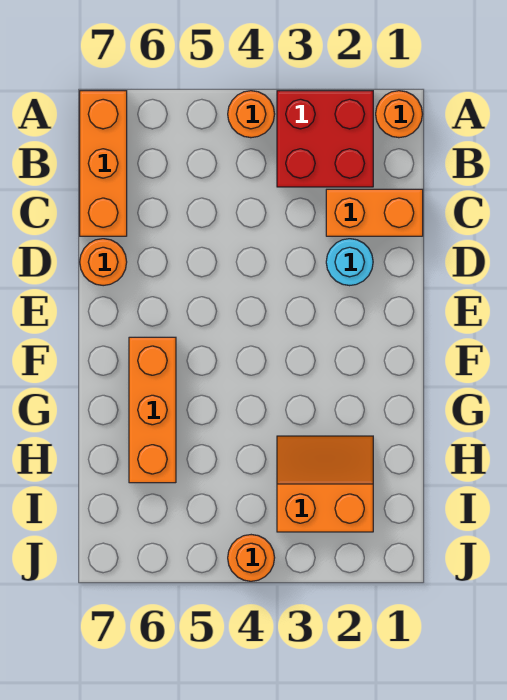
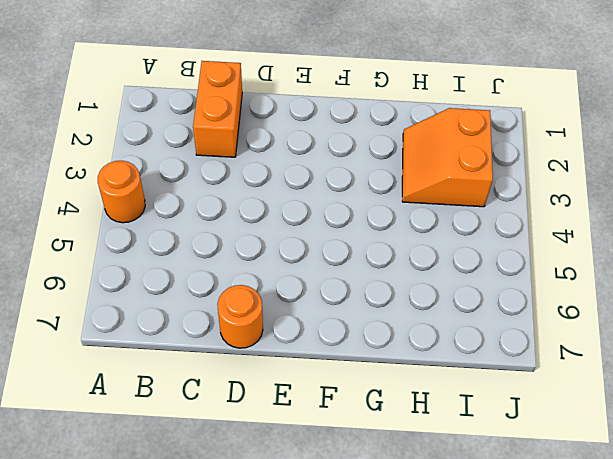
none -> orange round brick A1 level 1
none -> red brick A2:B3 level 1

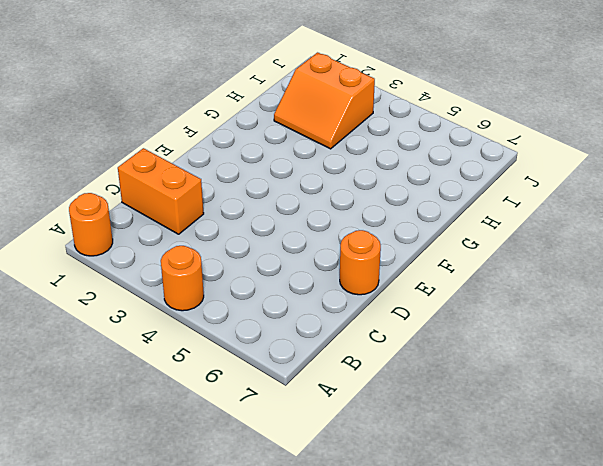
none -> red brick A2:B3 level 1
none -> orange brick A7:C7 level 1

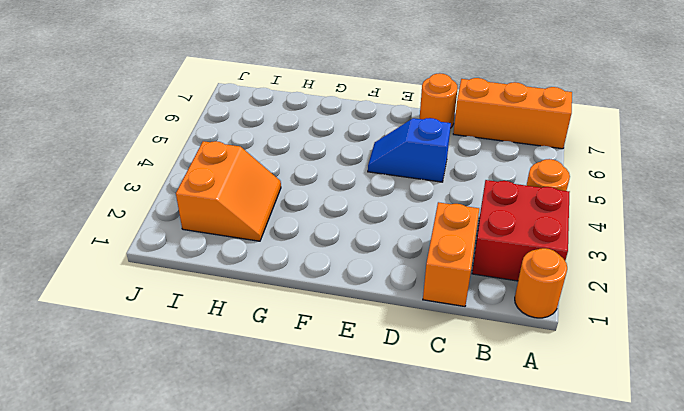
blue slope D5:E5 level 1 top D -> none
none -> cyan round brick D2 level 1
none -> orange brick F6:H6 level 1

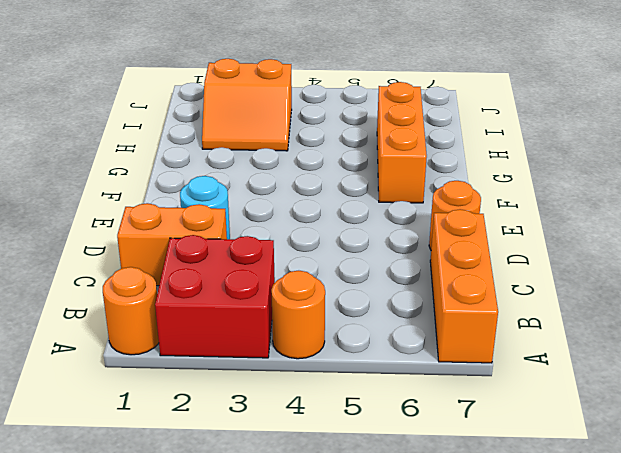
none -> orange round brick J4 level 1

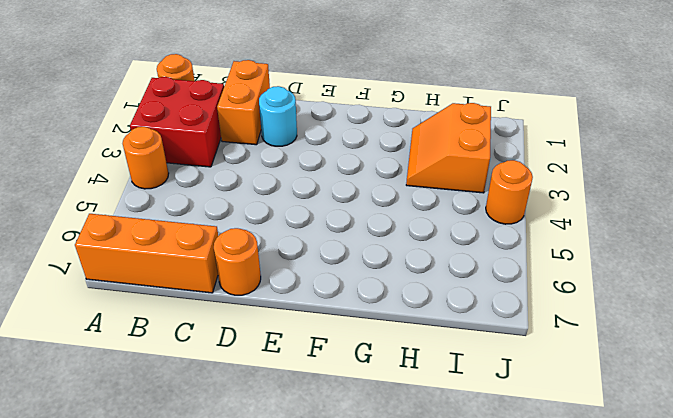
none -> orange brick F6:H6 level 1

